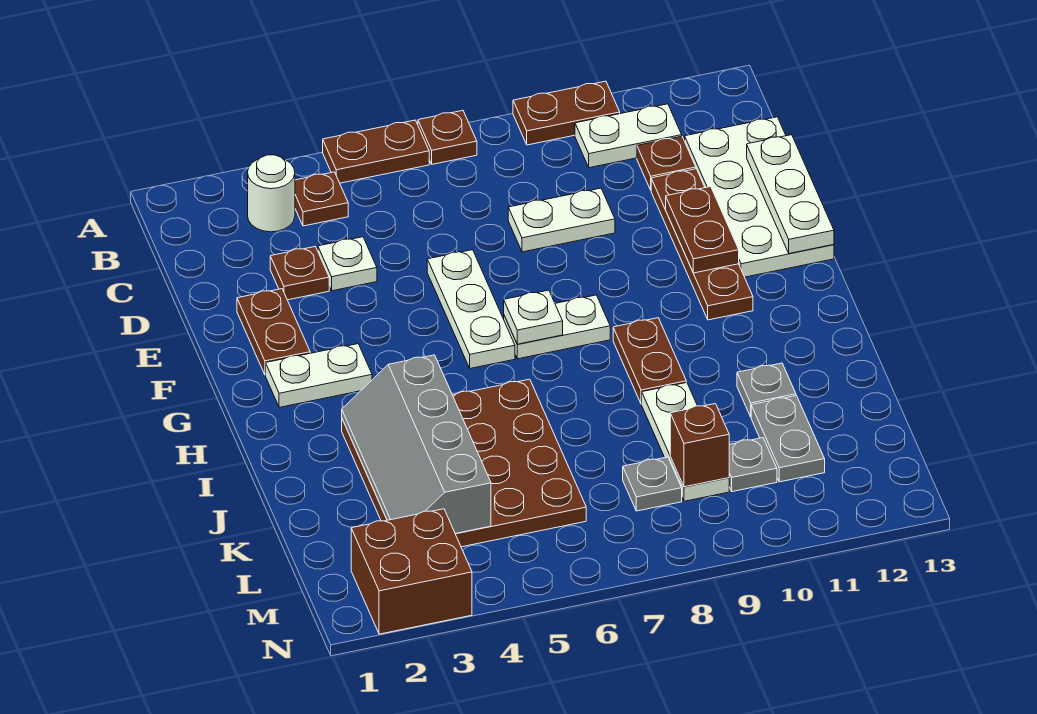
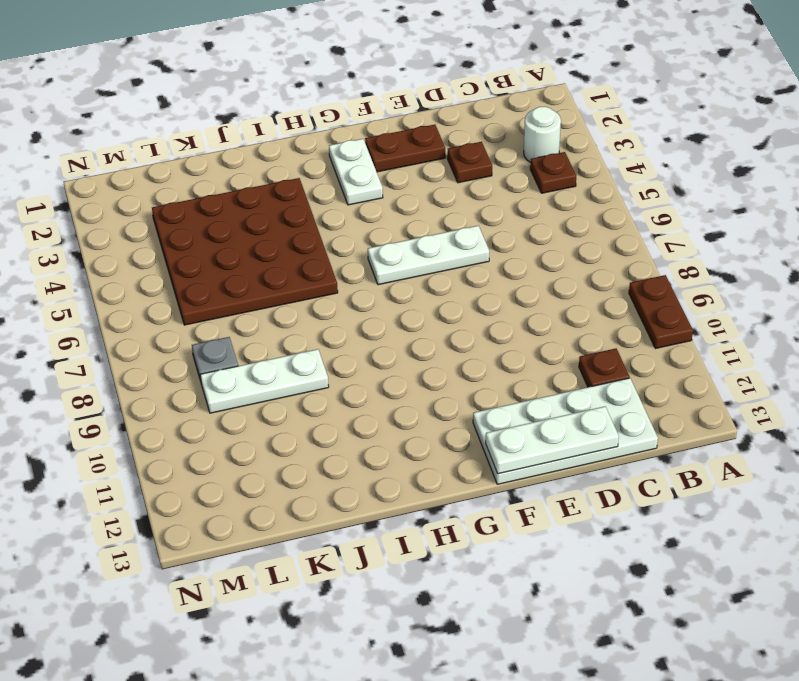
none -> brown plate A5:A6 level 1
none -> brown plate A7 level 1
none -> white plate B10:B11 level 1

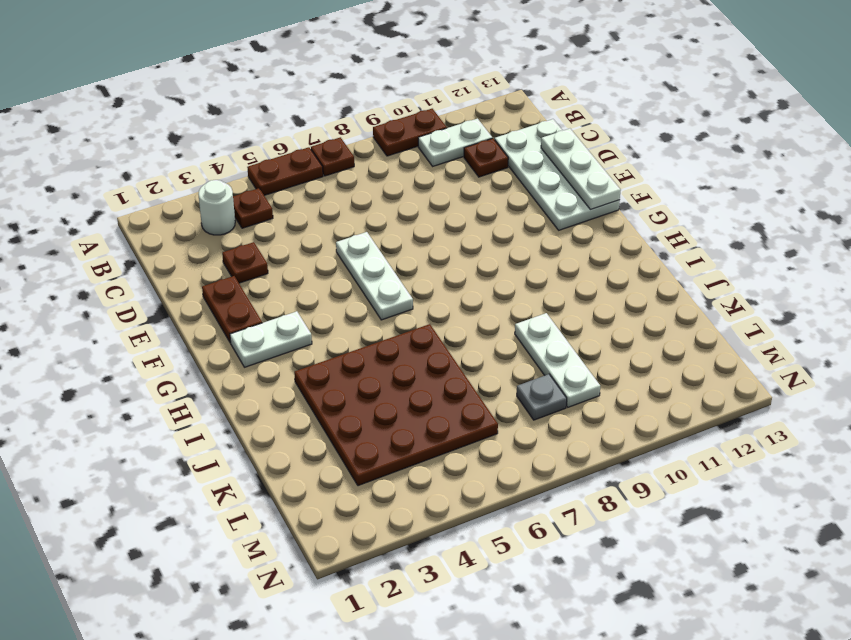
none -> white plate D4 level 1
none -> white plate D8:D9 level 1
none -> brown plate D11:G11 level 1

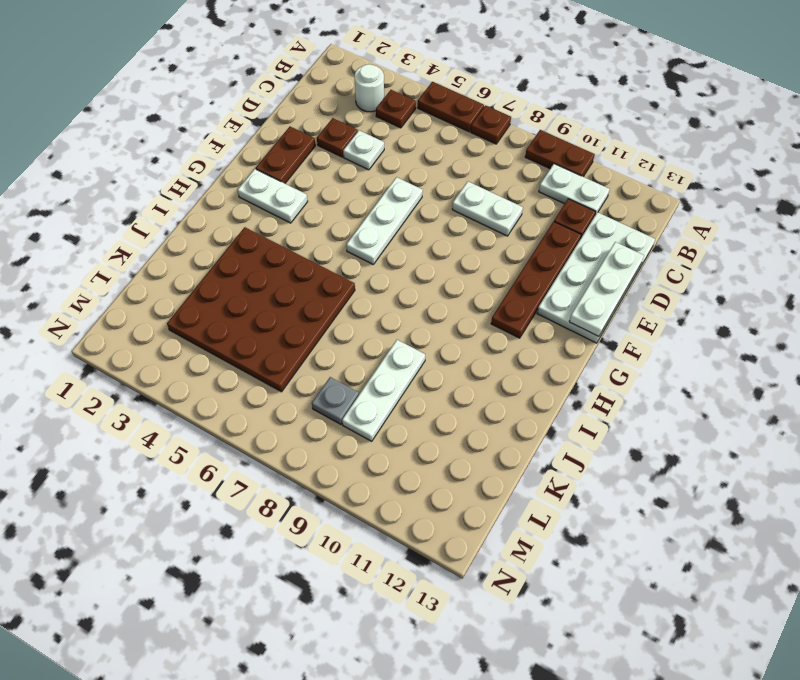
none -> white plate G7:G8 level 1
none -> brown plate H9:I9 level 1
none -> grey plate J11 level 1

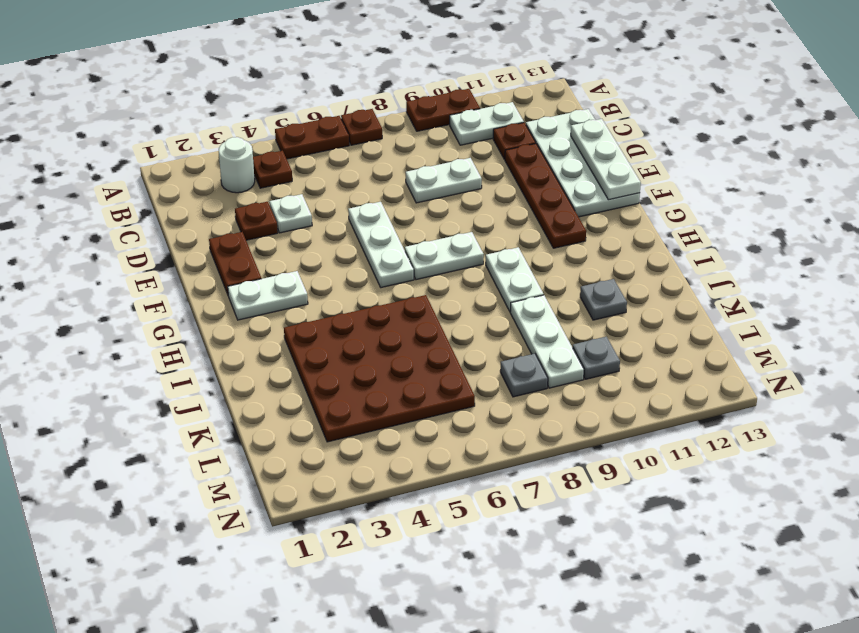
white plate H9:I9 level 1 -> brown plate H9:I9 level 1
none -> grey plate K11:L11 level 1
none -> brown brick M2:N3 level 1
none -> brown plate E11:F11 level 2

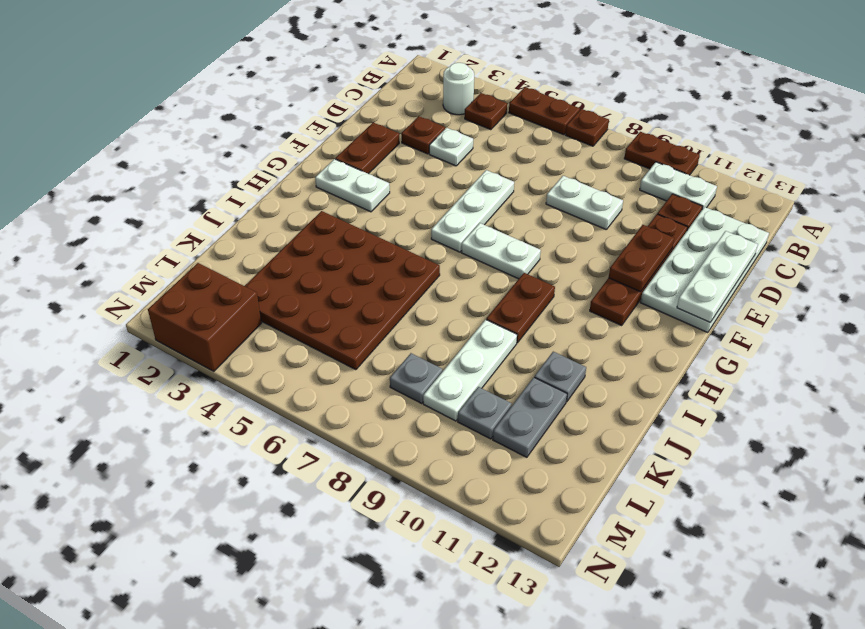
none -> white plate G7 level 2
none -> grey slope I3:L4 level 2 top 4
none -> brown brick L9 level 2

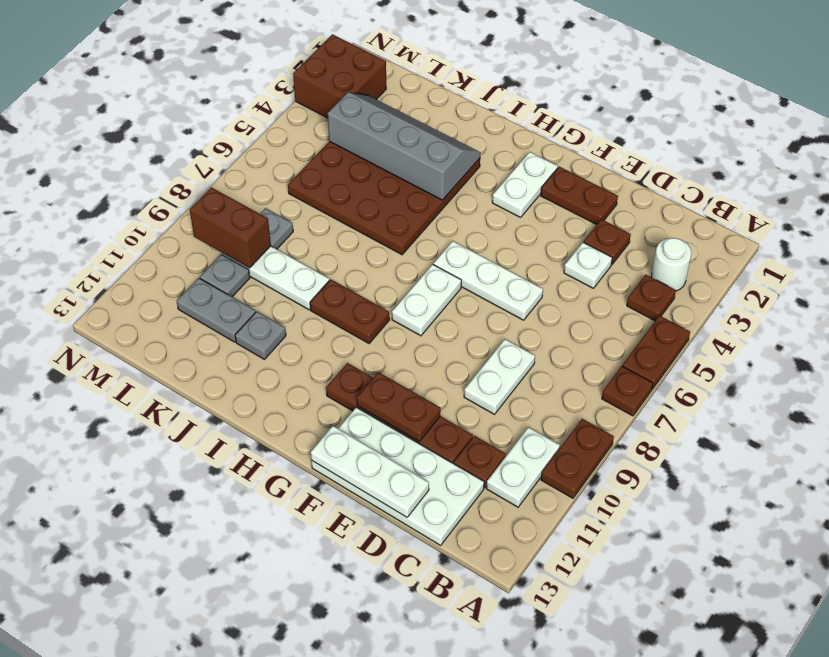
brown brick L9:M9 level 2 -> brown brick L9 level 2
none -> white plate G7 level 2

